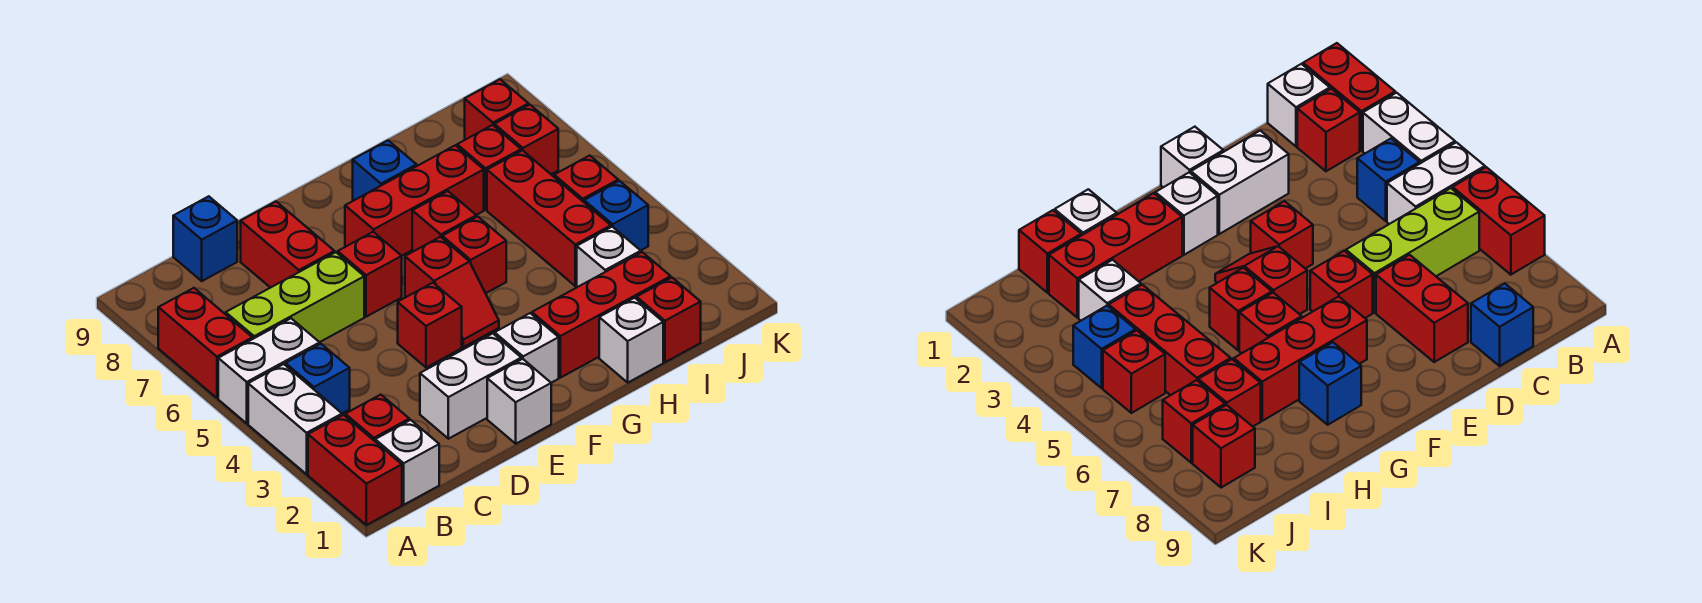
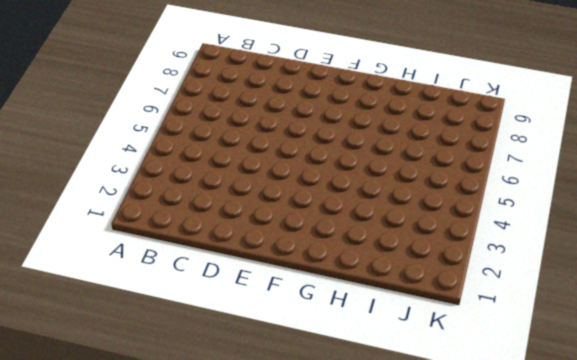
none -> red brick A1:A2 level 1
none -> white brick A3:A4 level 1
none -> white brick A5:B5 level 1
none -> red brick A6:A7 level 1

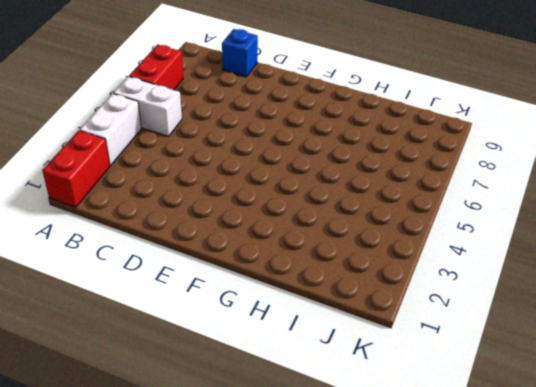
none -> white brick B1 level 1
none -> red brick B2 level 1
none -> blue brick B4 level 1
none -> lime brick B6:D6 level 1

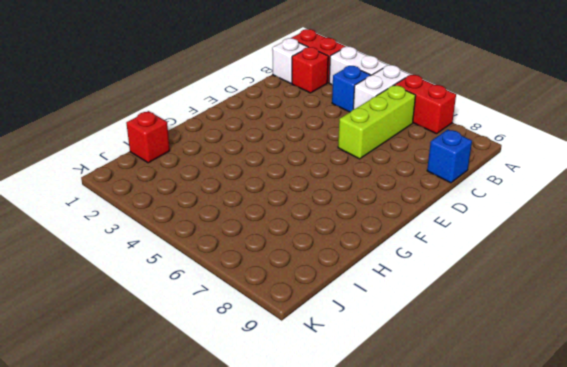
none -> white brick D2:E2 level 1
none -> red brick D7:D8 level 1
none -> white brick E1 level 1
none -> red brick E4 level 1

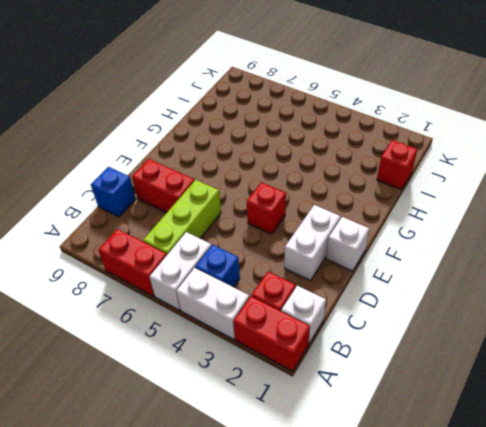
none -> red brick E6 level 1
none -> white brick F2 level 1
none -> red slope F4:F5 level 1 top 5
none -> red brick F7:H7 level 1

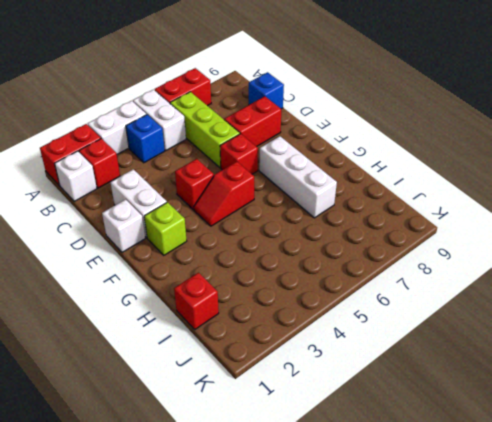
lime brick F2 level 1 -> white brick F2 level 1
white brick F7:H7 level 1 -> red brick F7:H7 level 1
none -> red brick G2:I2 level 1
none -> red brick G5 level 1
none -> red brick G6 level 1
none -> blue brick G8 level 1

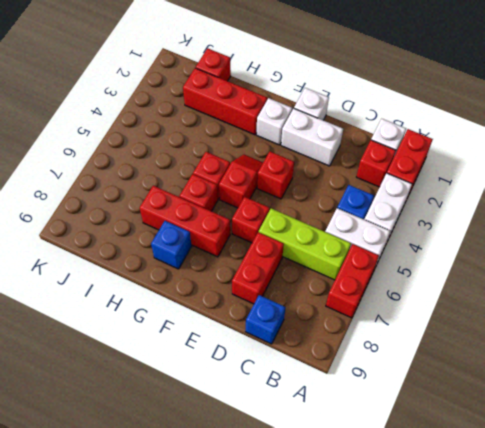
none -> white brick H1 level 1
none -> white brick I3 level 1
none -> red brick I4:I6 level 1
none -> red brick I7 level 1

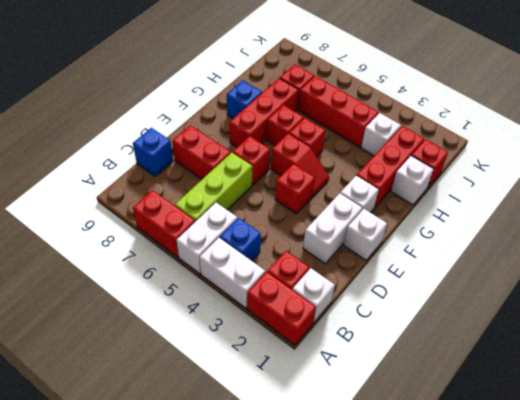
none -> blue brick J4 level 1
none -> red brick J5 level 1
none -> red brick J7 level 1
none -> red brick J8 level 1

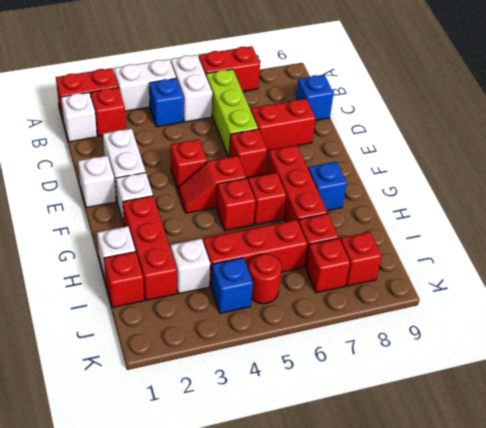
red round brick J5 level 1 -> red brick J5 level 1

